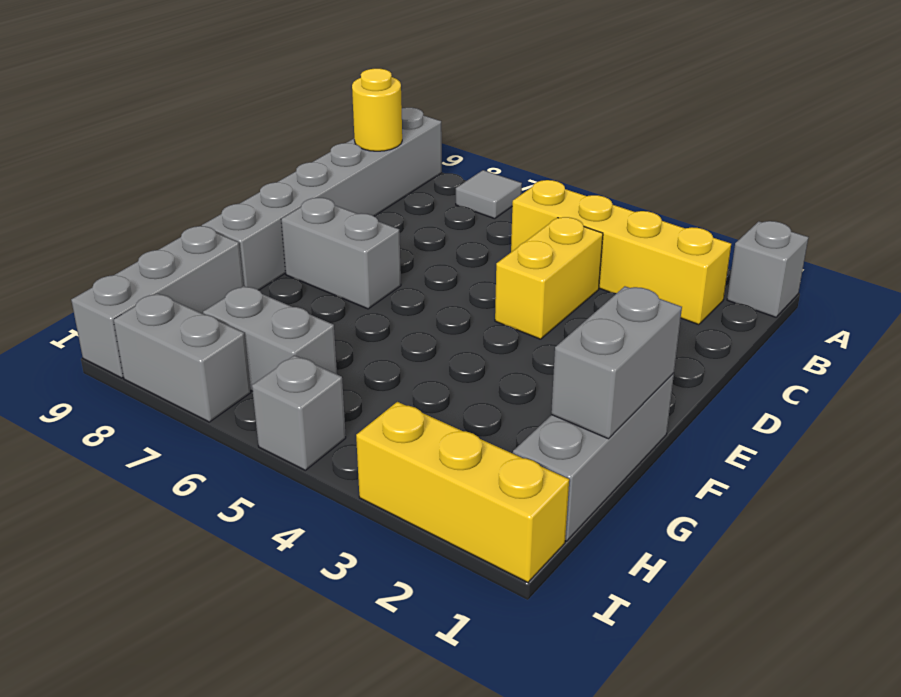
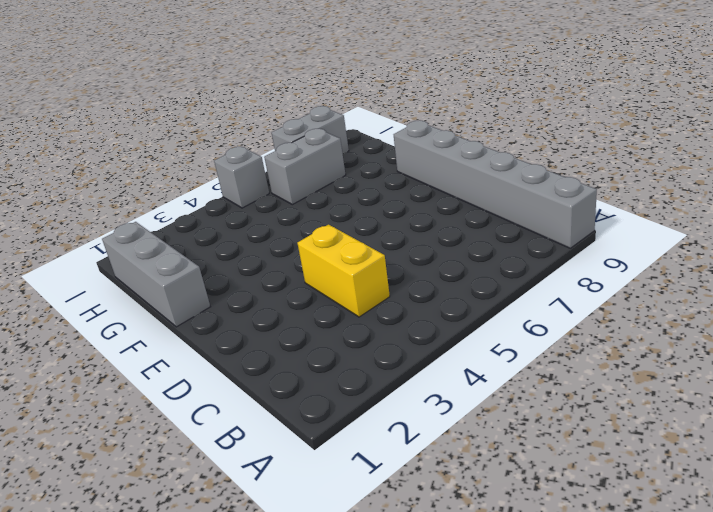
none -> grey brick A1 level 1
none -> grey tile A7 level 1
none -> yellow brick B2:B5 level 1

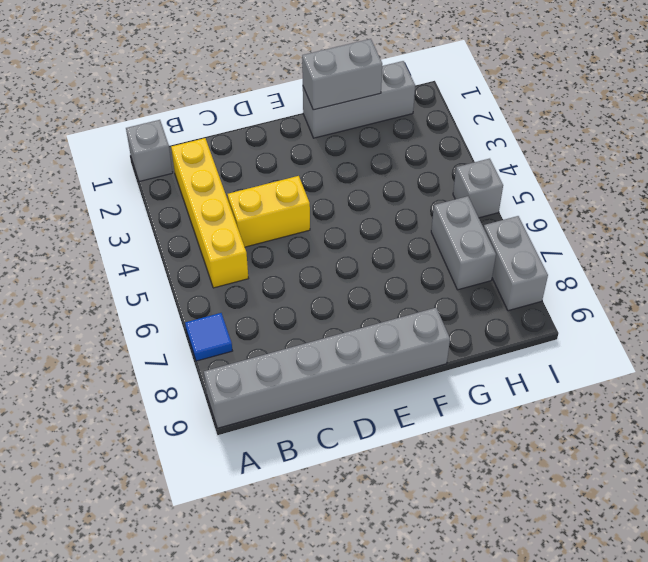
blue tile A7 level 1 -> grey tile A7 level 1
none -> grey brick E7:E8 level 1
none -> grey brick G9:I9 level 1
none -> yellow brick I1:I3 level 1

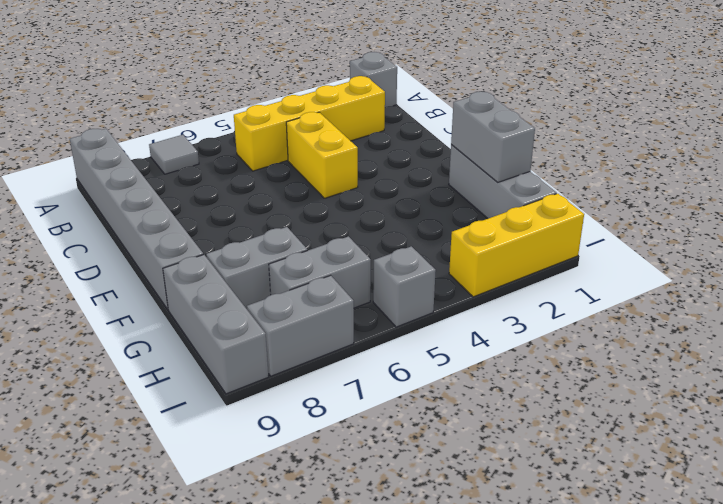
grey brick G7:G8 level 1 -> grey brick E7:E8 level 1
none -> yellow round brick B9 level 2

